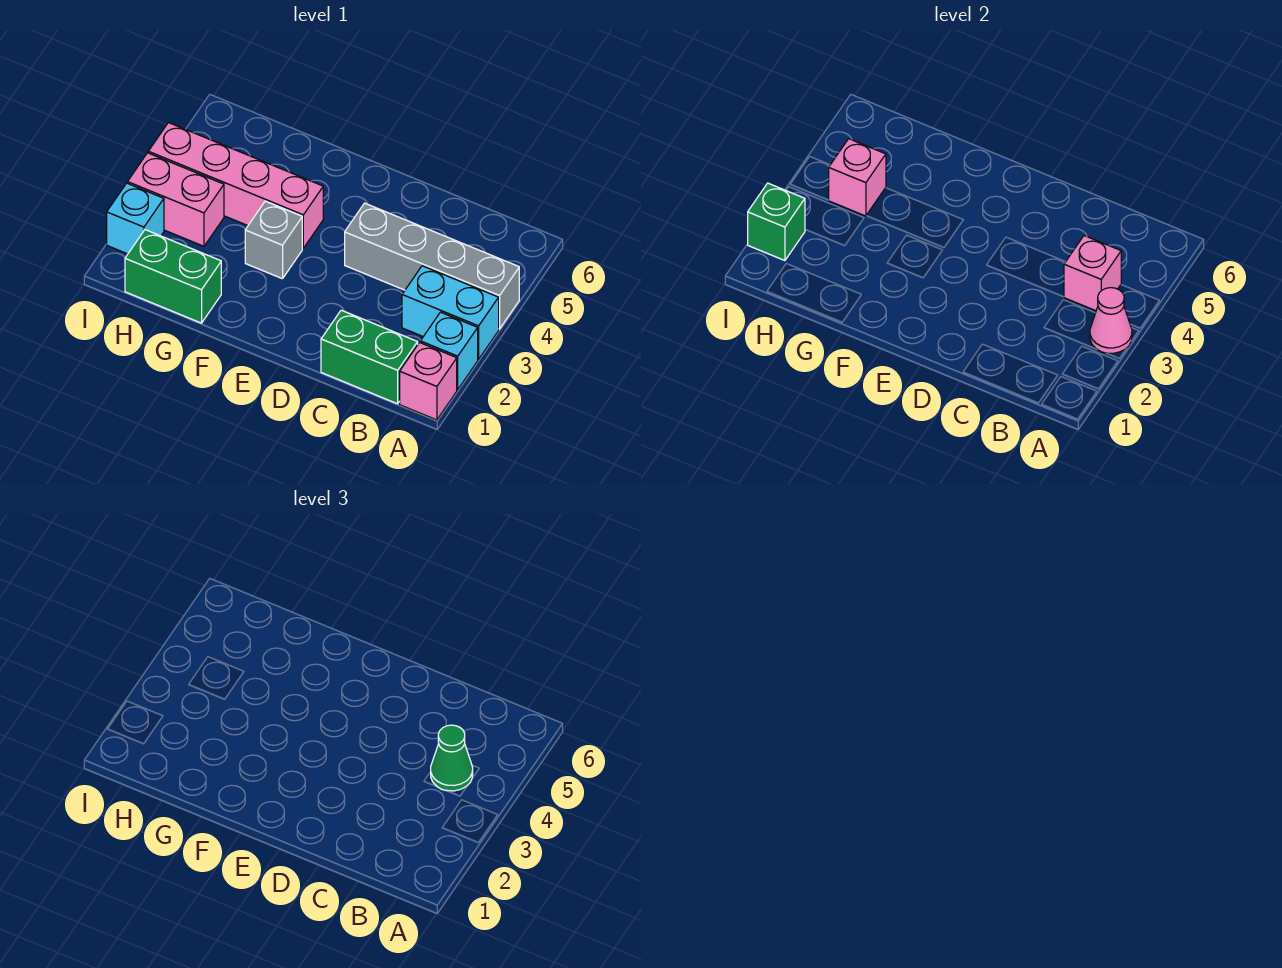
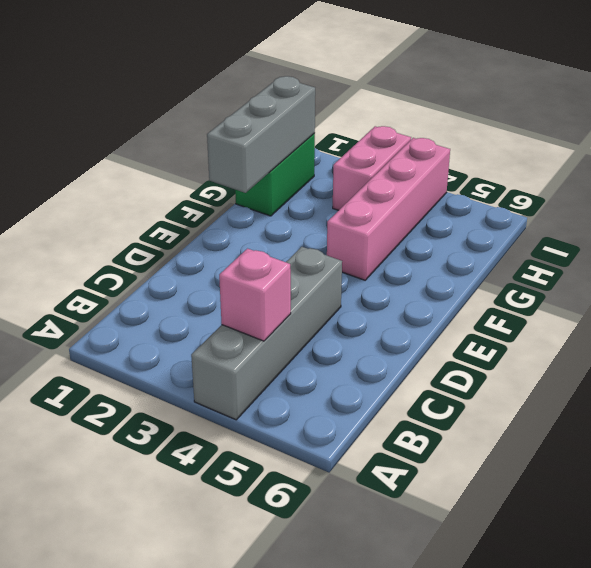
grey brick F1:H1 level 2 -> none
none -> pink brick A1 level 1
none -> cyan brick A2 level 1
none -> cyan brick A3:B3 level 1

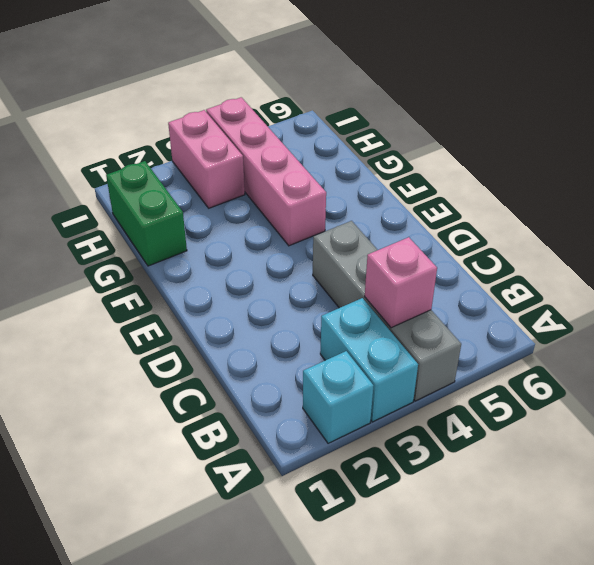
none -> pink brick A1 level 1
none -> green brick B1:C1 level 1
none -> grey brick F3 level 1

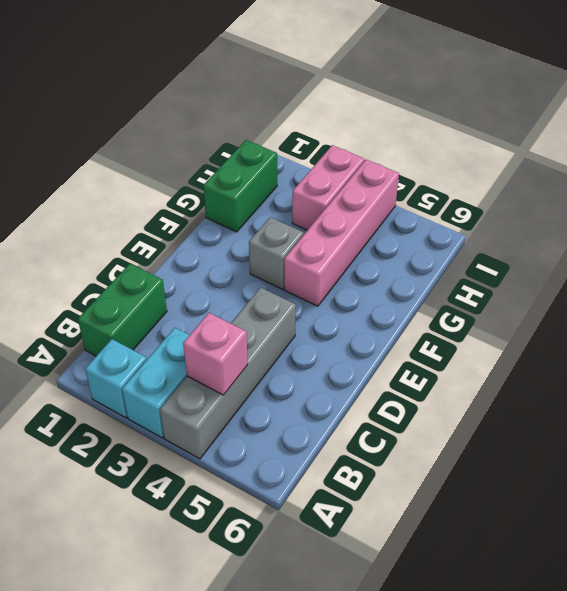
none -> pink brick A1 level 1
none -> cyan brick I2 level 1
none -> pink cone A3 level 2

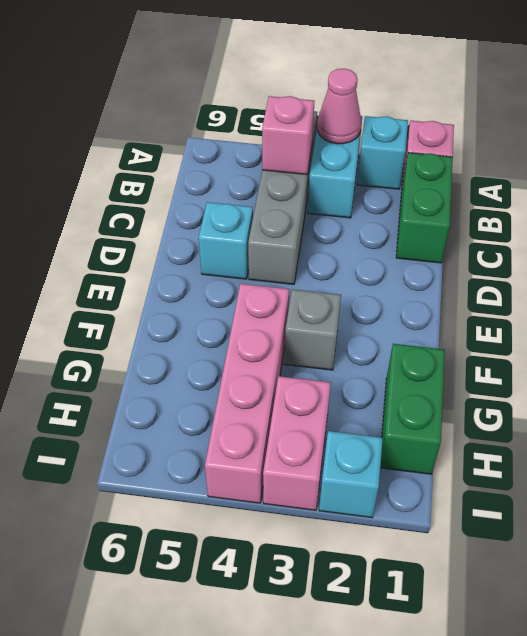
cyan brick D5 level 1 -> none
none -> pink brick H4 level 2
none -> green brick I2 level 2
none -> green cone B4 level 3

